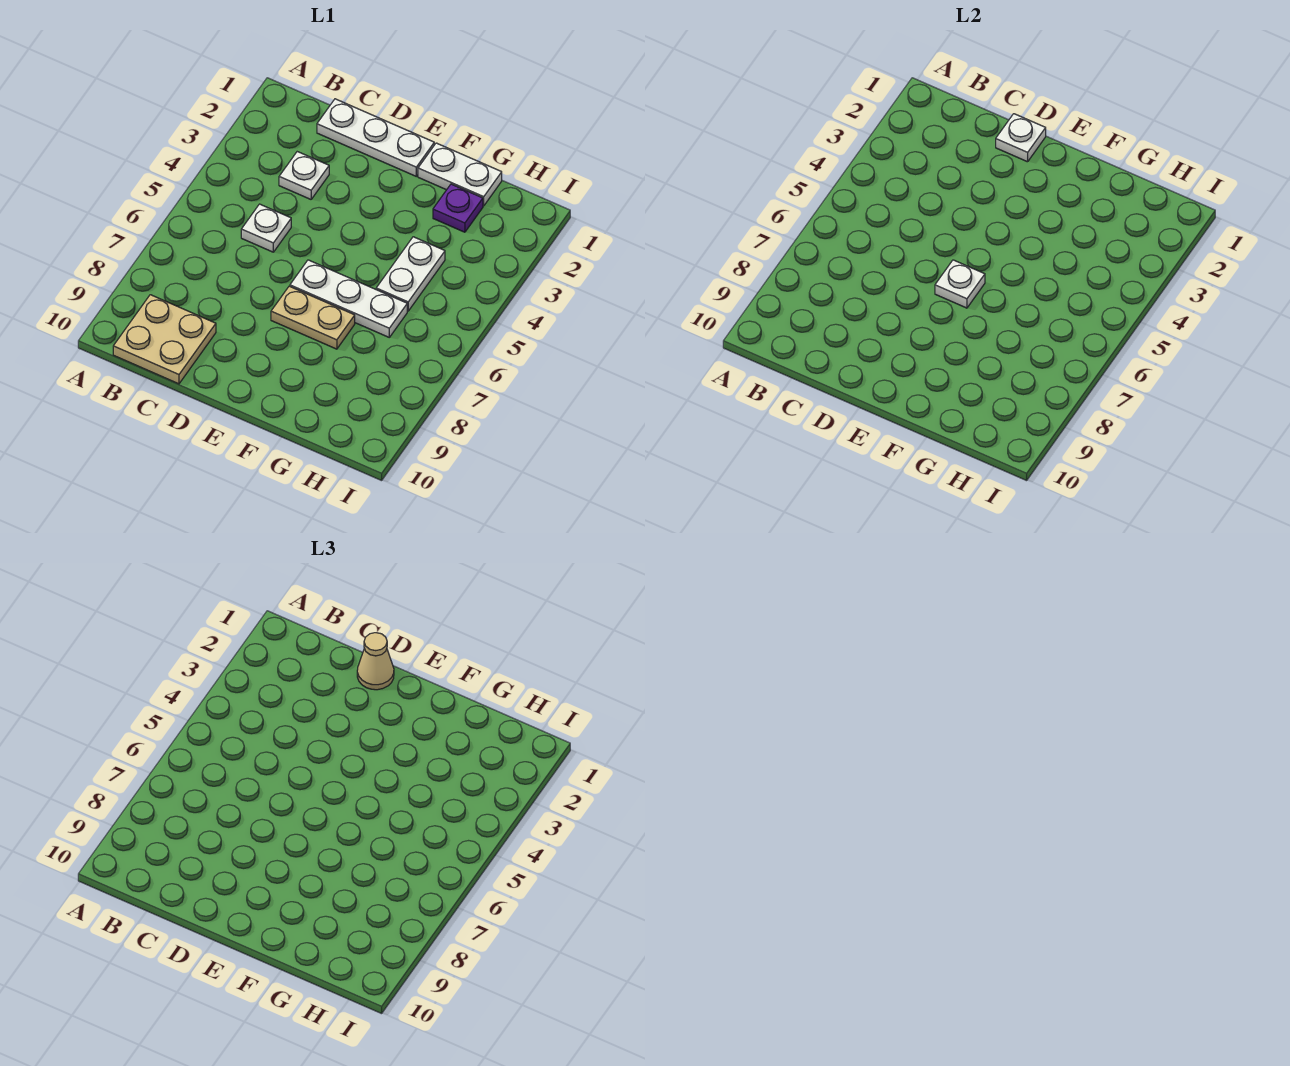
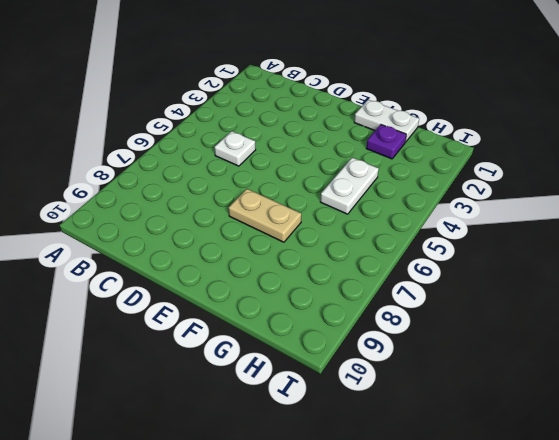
none -> tan plate B9:C10 level 1
none -> white plate C1:E1 level 1
none -> white plate C3 level 1

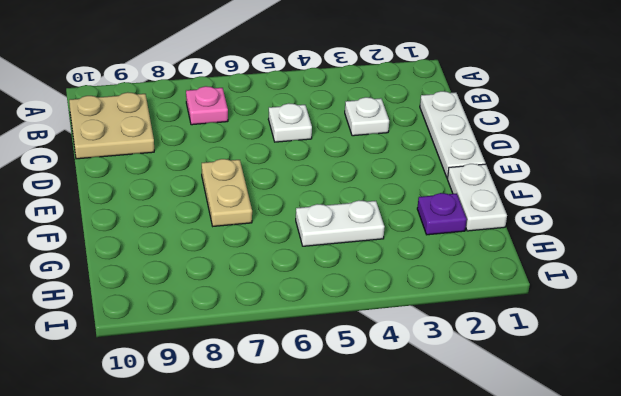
pink plate B7 level 1 -> none
none -> white plate E6:G6 level 1
none -> white plate D1 level 2
none -> white plate E6 level 2

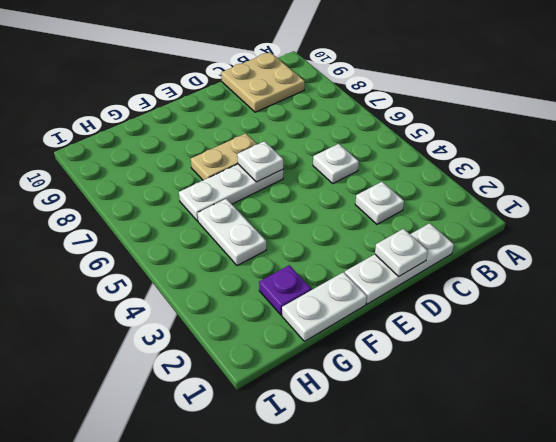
none -> tan cone D1 level 3

